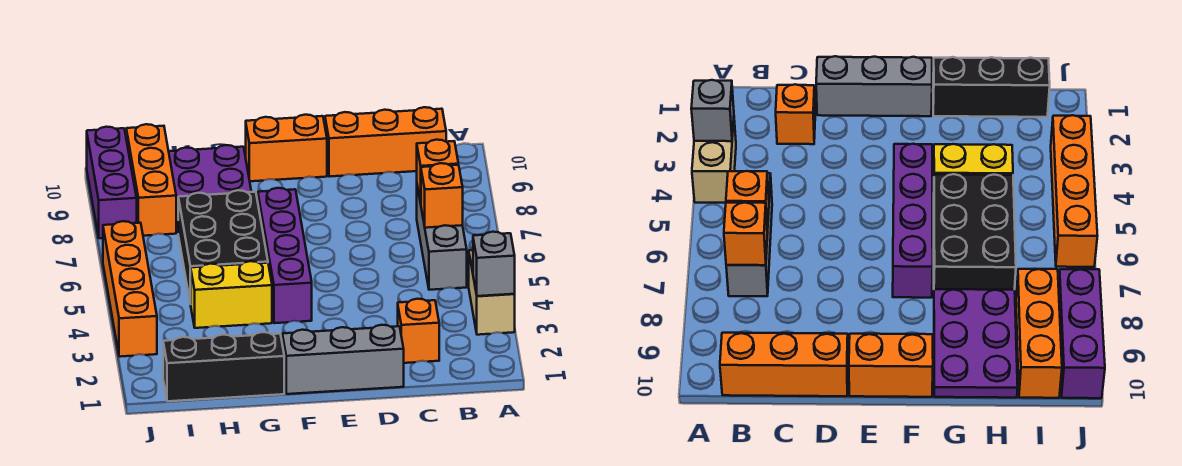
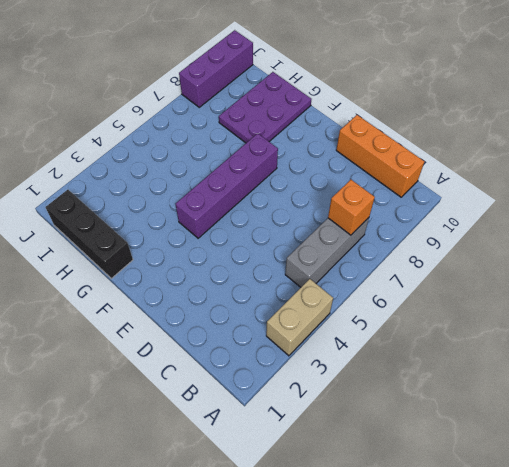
none -> orange brick C2 level 1
none -> grey brick D1:F1 level 1
none -> orange brick E10:F10 level 1

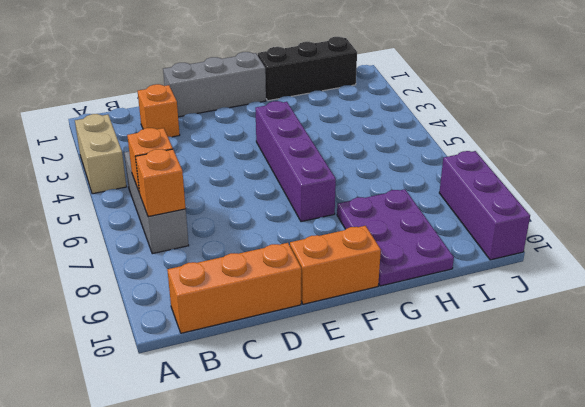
none -> yellow brick G4:H4 level 1
none -> black brick G5:H7 level 1
none -> orange brick I8:I10 level 1

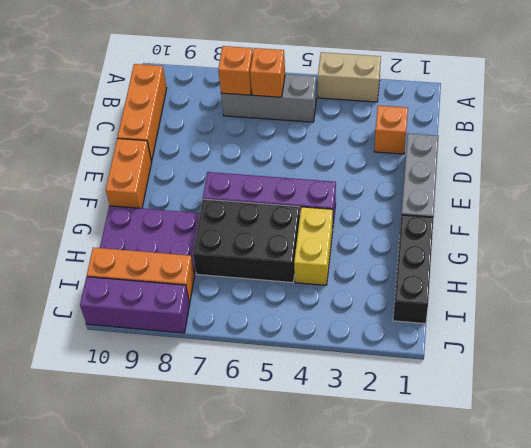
none -> orange brick J3:J6 level 1
none -> grey brick A3 level 2

